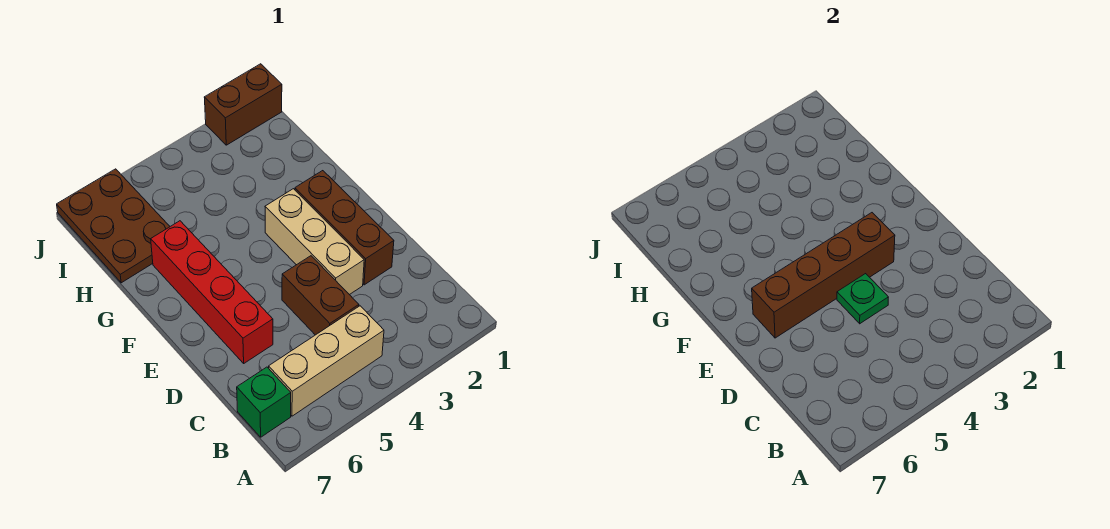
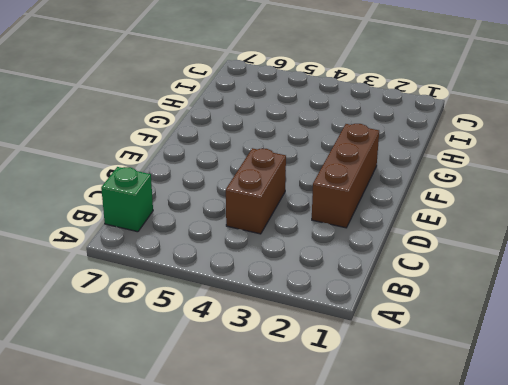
none -> tan brick B4:B6 level 1
none -> tan brick D3:F3 level 1

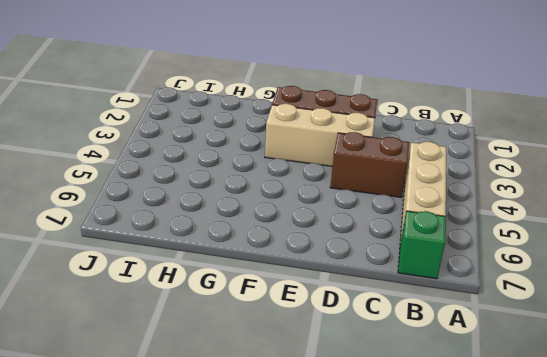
none -> red brick D6:G6 level 1
none -> brown plate H6:J7 level 1

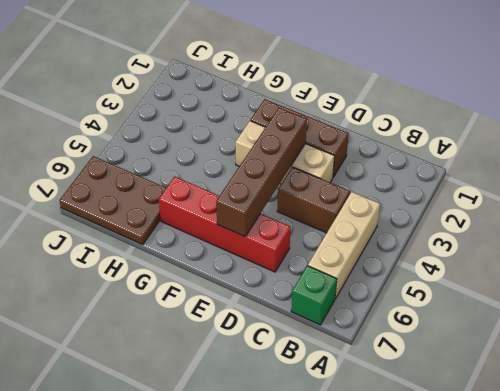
none -> brown brick J1:J2 level 1
none -> green plate D4 level 2

